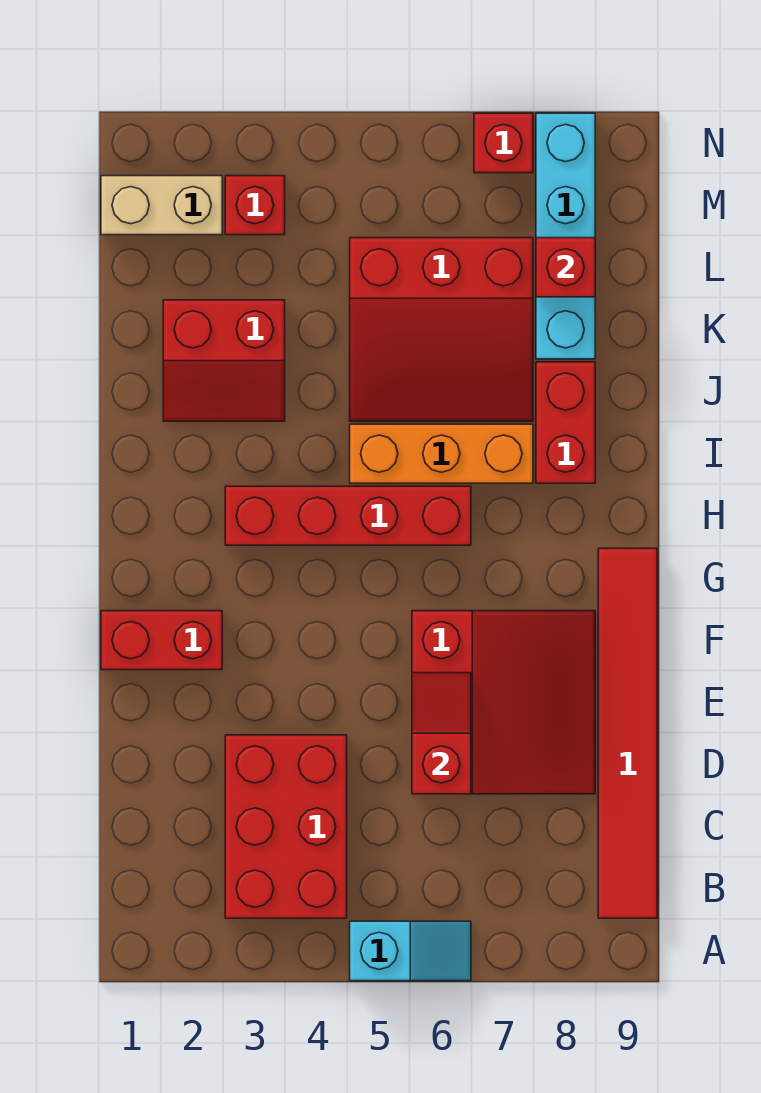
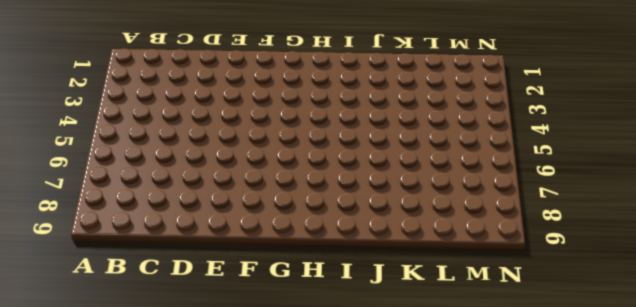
none -> cyan slope A5:A6 level 1 top 5
none -> red brick B3:D4 level 1
none -> red tile B9:G9 level 1

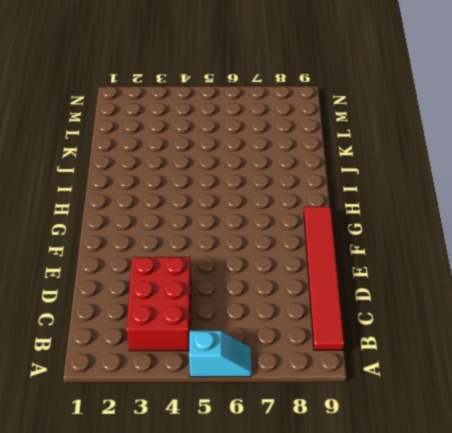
none -> red slope D6:F8 level 1 top 6
none -> red brick F1:F2 level 1
none -> red brick H3:H6 level 1

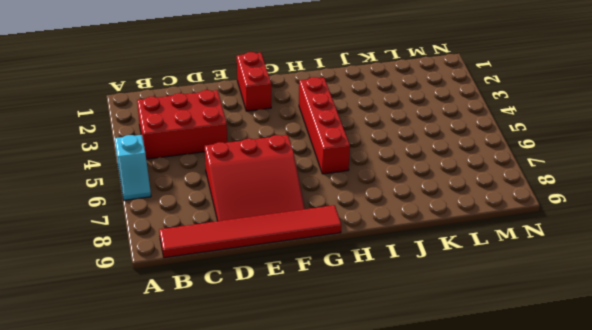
none -> orange brick I5:I7 level 1
none -> red brick I8:J8 level 1
none -> red slope J2:K3 level 1 top K

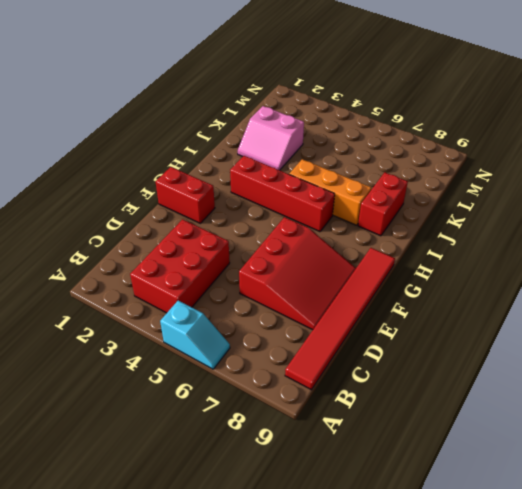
pink slope J2:K3 level 1 top K -> red slope J2:K3 level 1 top K
none -> red slope J5:L7 level 1 top L
none -> cyan brick K8:N8 level 1
none -> tan brick M1:M2 level 1

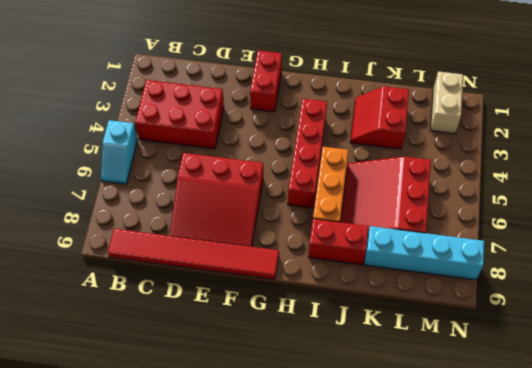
none -> red brick M3 level 1
none -> red brick N7 level 1
none -> red slope D6:E6 level 2 top D

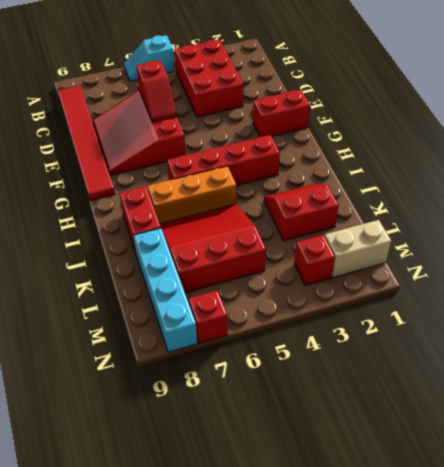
none -> red brick L8 level 2

